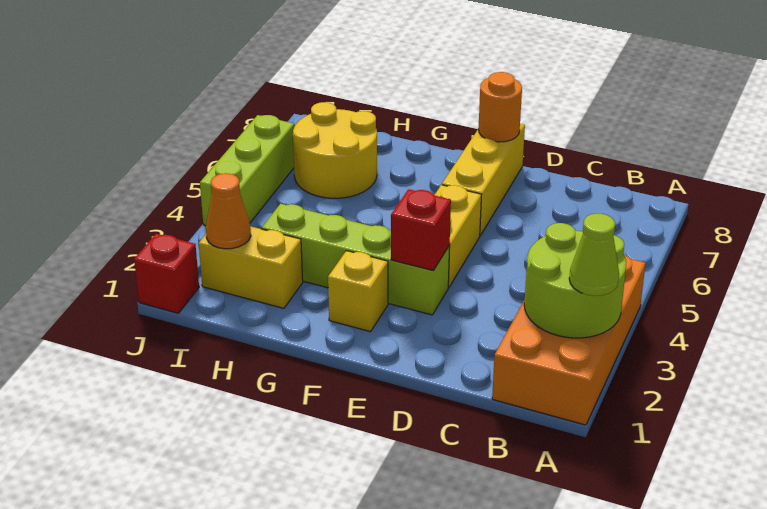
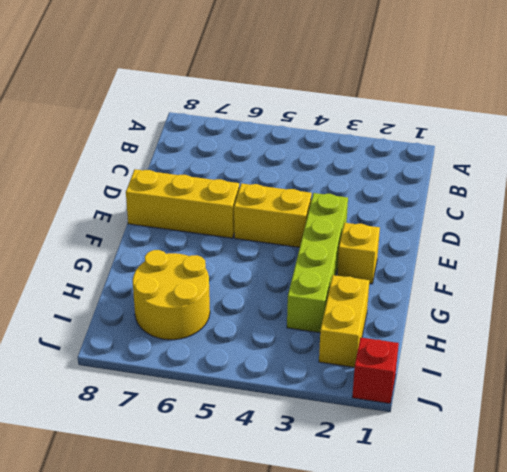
none -> orange brick A1:B4 level 1
none -> lime brick J4:J6 level 1
none -> lime round brick A2:B3 level 2

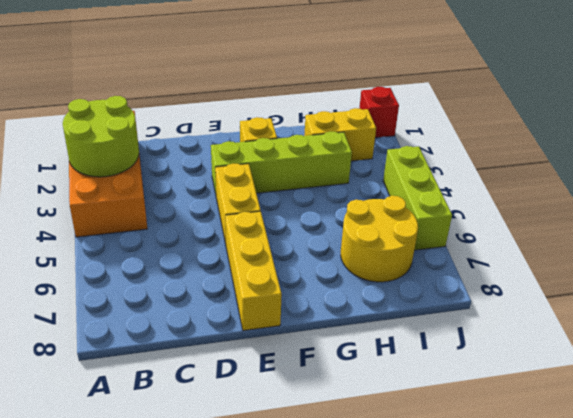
none -> red brick E3 level 2
none -> orange round brick E8 level 2
none -> orange cone I2 level 2

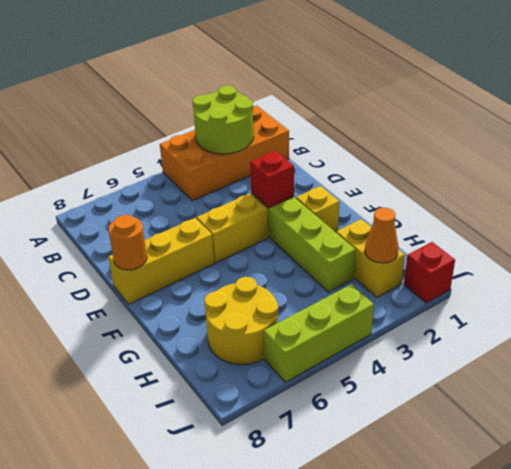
none -> lime cone A2 level 3

